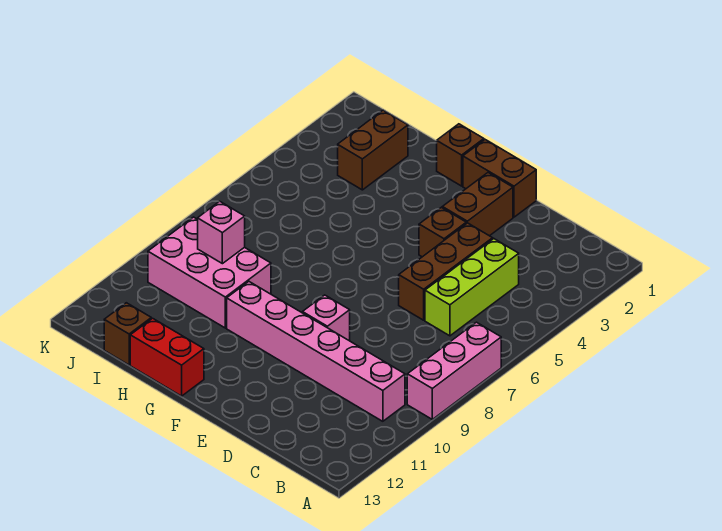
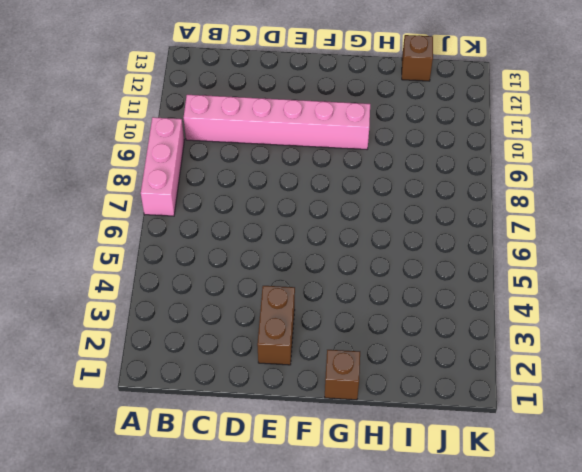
none -> lime brick C4:C6 level 1
none -> brown brick D4:D6 level 1
none -> brown brick E1:F1 level 1

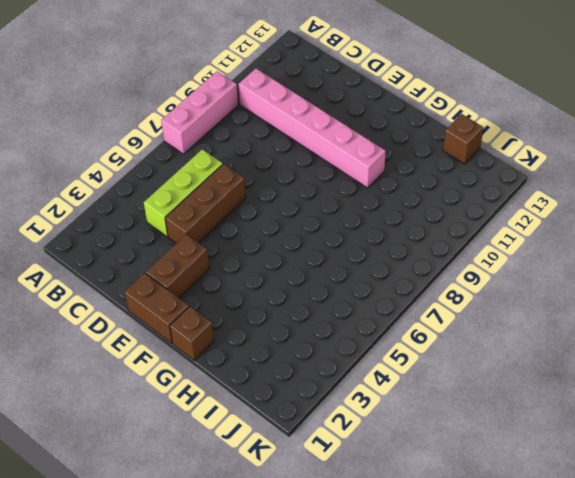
none -> brown brick E4 level 1
none -> pink brick E9 level 1
none -> red brick G13:H13 level 1

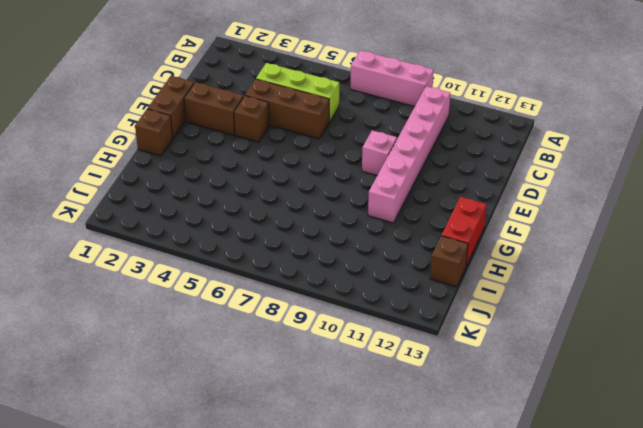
none -> pink brick H9:J10 level 1
none -> brown brick I2:I3 level 1
none -> pink brick I9 level 2

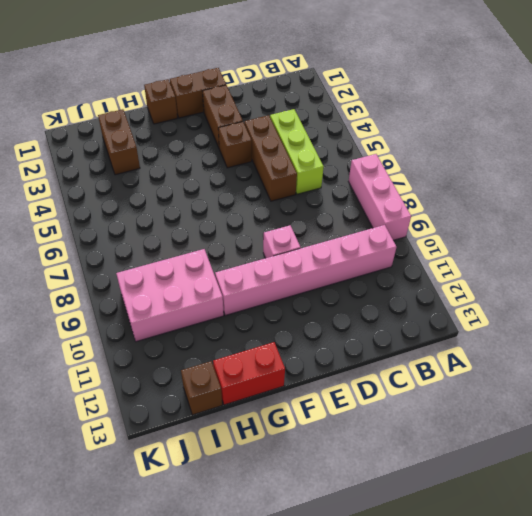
none -> pink brick I9 level 2

